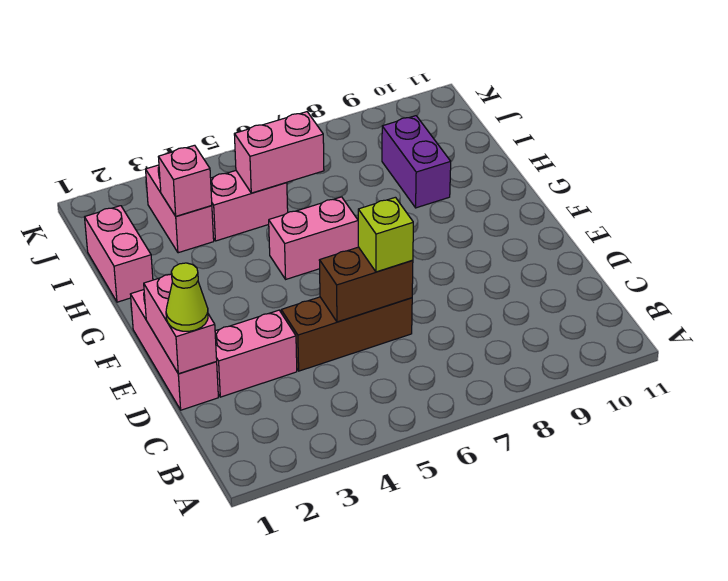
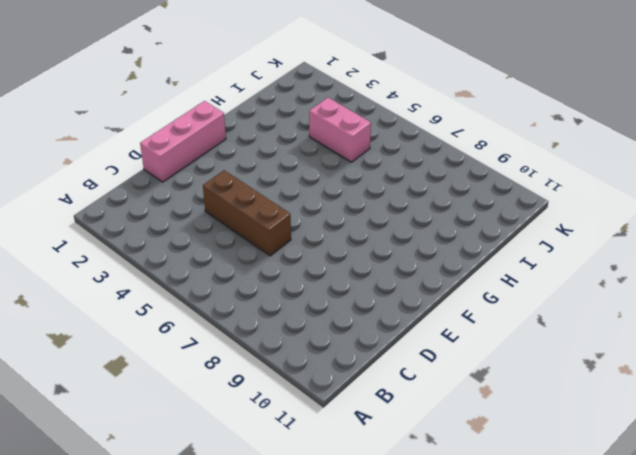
none -> pink brick D2:D3 level 1
none -> pink brick G5:G6 level 1
none -> pink brick H1:I1 level 1

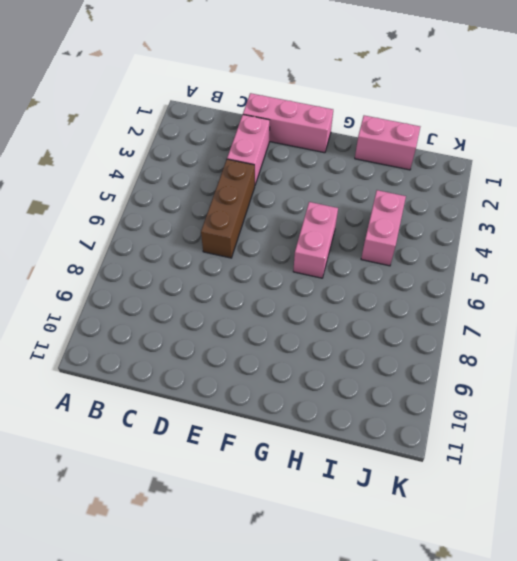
none -> purple brick H9:I9 level 1
none -> pink brick I3:J3 level 1
none -> pink brick D1:E1 level 2

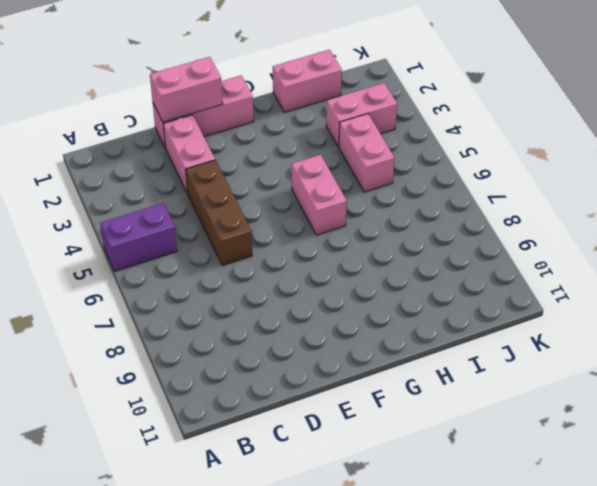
purple brick A5:B5 level 1 -> purple brick H9:I9 level 1
none -> brown brick D5:D6 level 2
none -> pink brick I3 level 2
none -> pink brick I5:I6 level 2

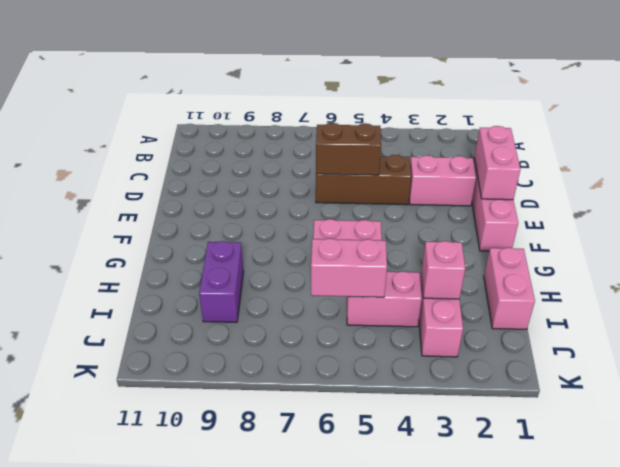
none -> lime cone D1 level 3
none -> lime brick D6 level 3

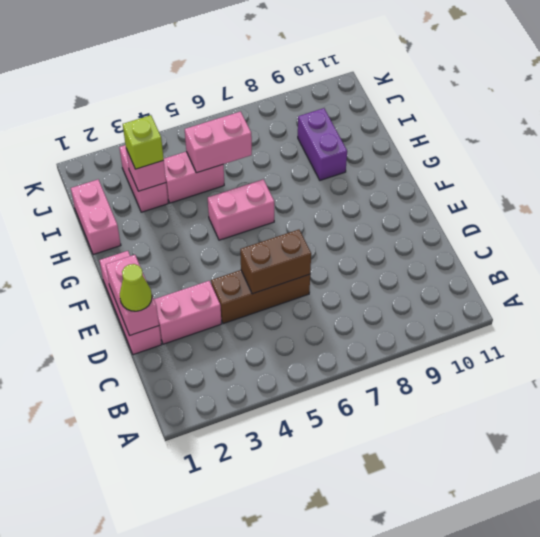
lime brick I3 level 3 -> lime brick D6 level 3

